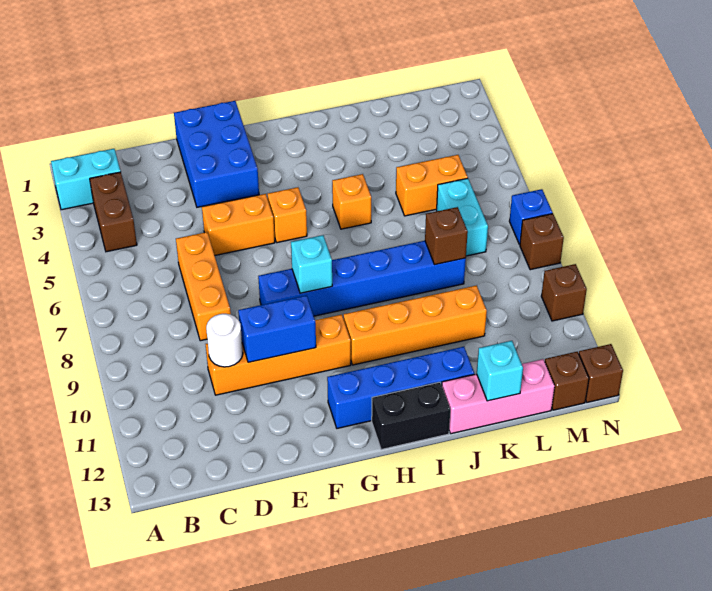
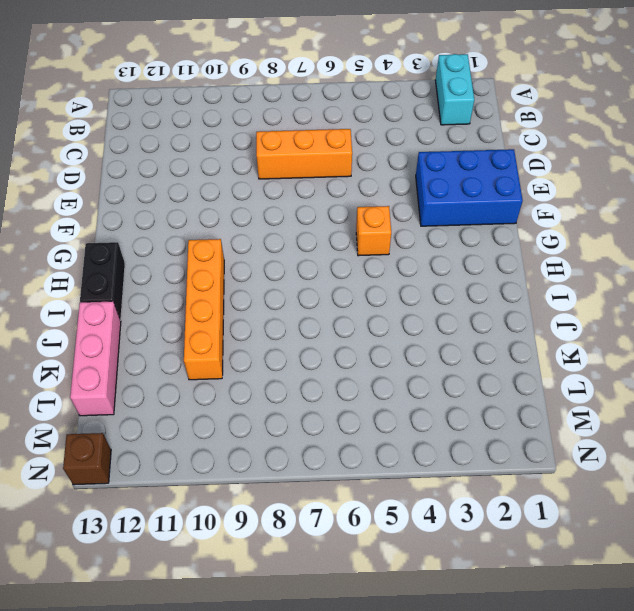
none -> brown brick B3:B4 level 1
none -> orange brick D10:G10 level 1
none -> orange brick E5:F5 level 1

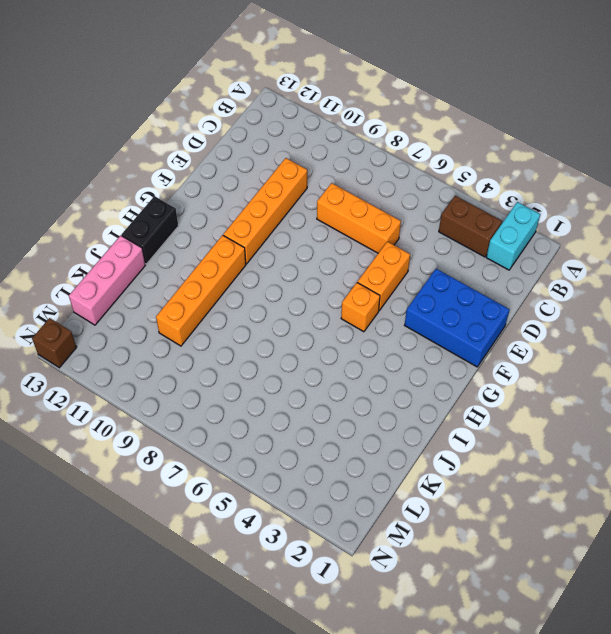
none -> blue brick F8:K8 level 1
none -> blue brick G12:J12 level 1
none -> orange brick I5 level 1

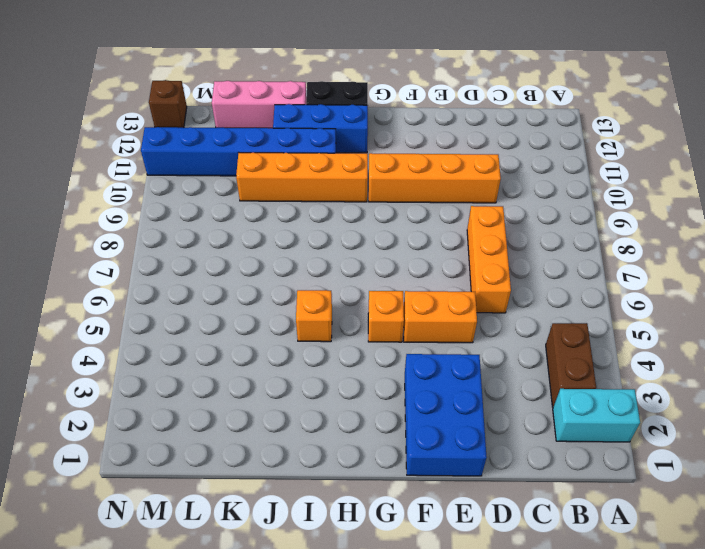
blue brick H12:J12 level 1 -> blue brick G12:J12 level 1
blue brick I11:N11 level 1 -> blue brick F8:K8 level 1
none -> orange brick K5:L5 level 1
none -> cyan brick L6:L7 level 1
none -> brown brick M13 level 1

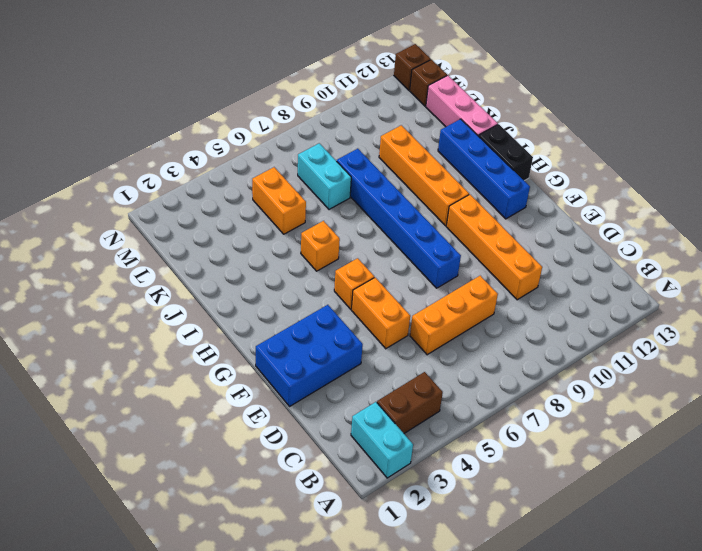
cyan brick K7:L7 level 1 -> cyan brick L6:L7 level 1
none -> blue brick N7 level 1
none -> brown brick N8 level 1
none -> brown brick N10 level 1

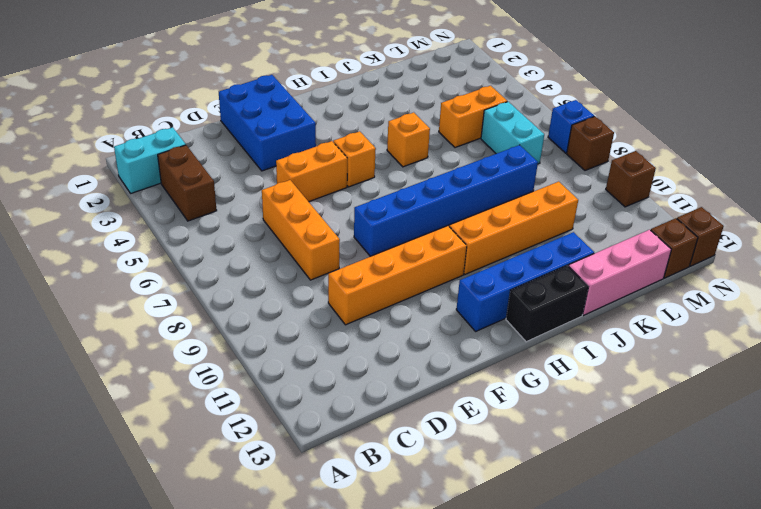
none -> white round brick D10 level 2
none -> blue brick E10:F10 level 2
none -> cyan brick G8 level 2

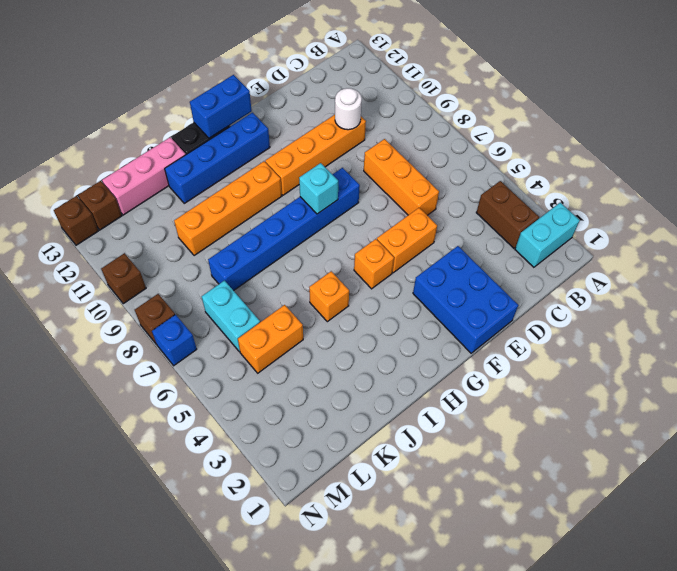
blue brick G13:H13 level 2 -> blue brick E10:F10 level 2
none -> brown brick K8 level 2
none -> cyan brick K13 level 2

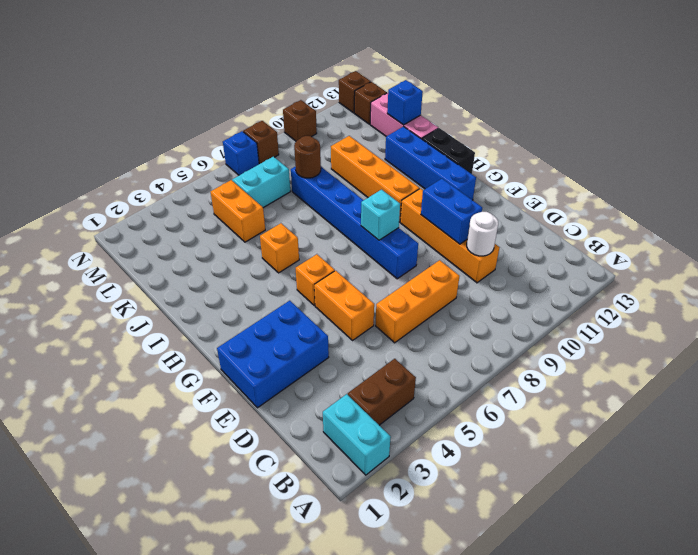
brown round brick K8 level 2 -> brown brick K8 level 2
blue brick K13 level 2 -> cyan brick K13 level 2

